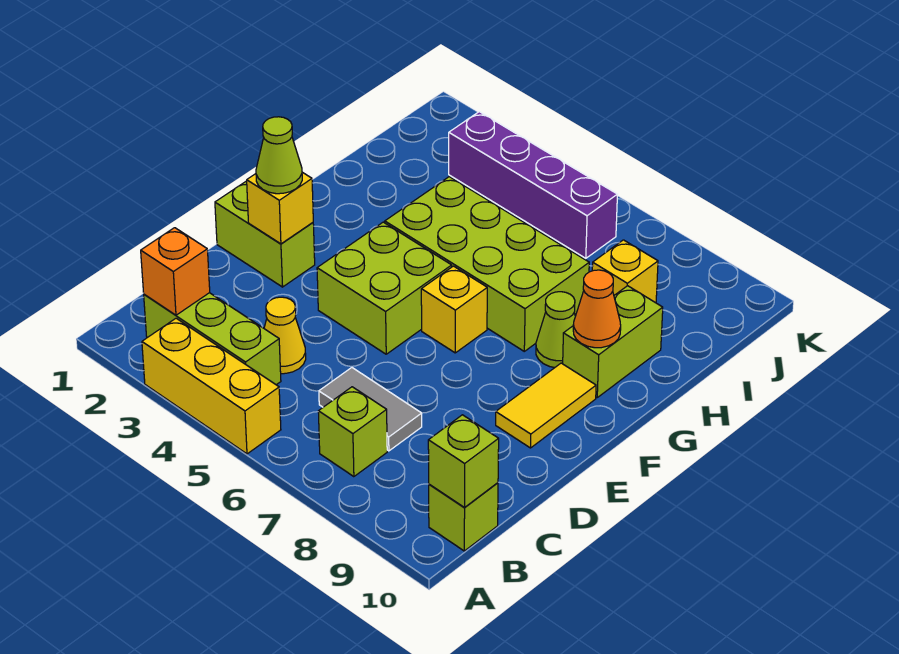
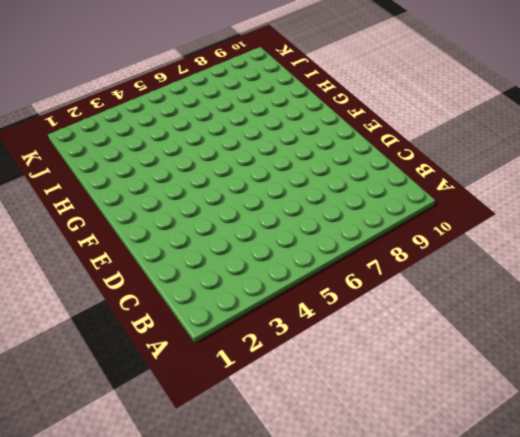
none -> yellow brick A3:A5 level 1
none -> lime brick B2:B4 level 1
none -> lime brick B7 level 1

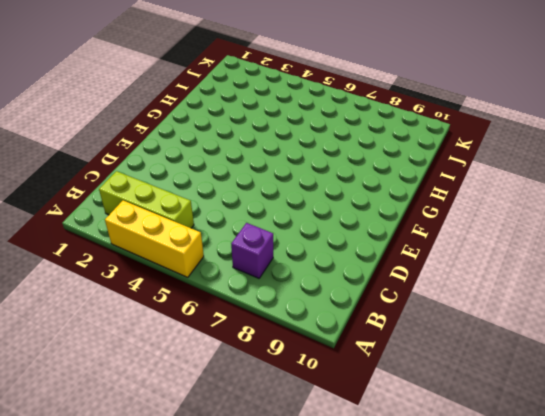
purple brick B7 level 1 -> lime brick B7 level 1
none -> lime brick B10 level 1
none -> yellow cone C4 level 1
none -> grey tile C6:C7 level 1

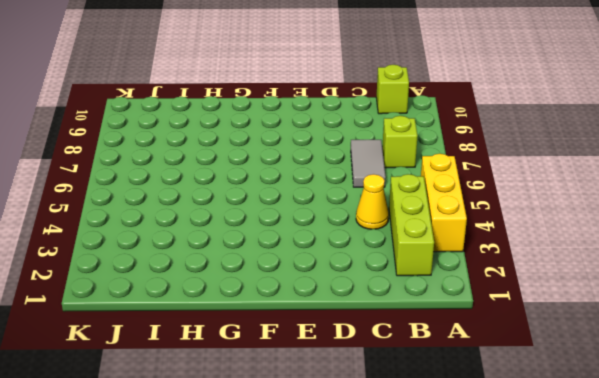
none -> lime brick E1:E2 level 1
none -> lime brick E4:F5 level 1
none -> yellow tile E9:F9 level 1

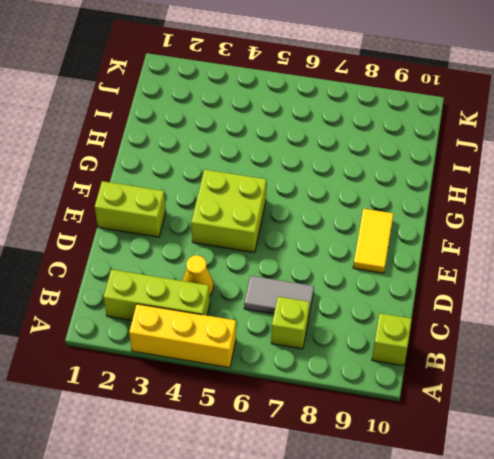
none -> yellow brick F6 level 1
none -> lime brick G4:H7 level 1
none -> lime cone G8 level 1

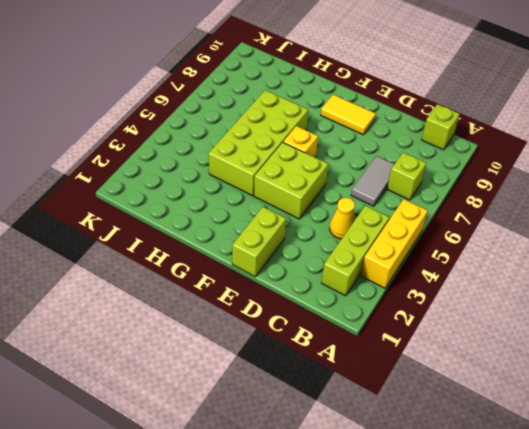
none -> lime cone G8 level 1
none -> lime brick G9:H9 level 1
none -> yellow brick I8 level 1

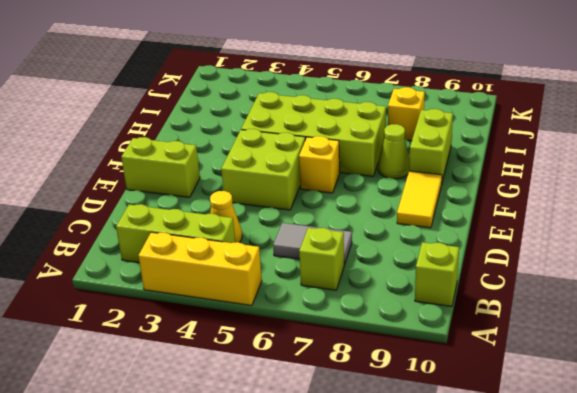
none -> purple brick J3:J6 level 1
none -> orange brick B2 level 2
none -> lime brick B10 level 2

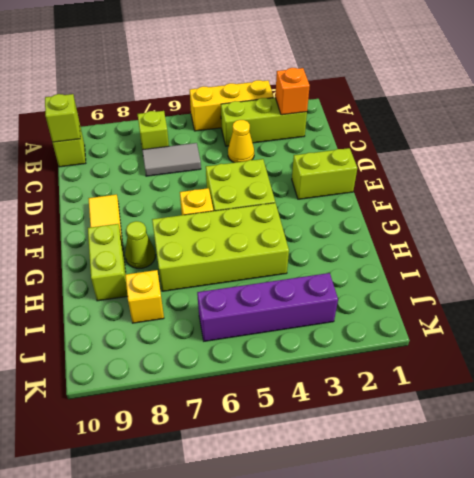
none -> yellow brick E2 level 2
none -> orange cone G9 level 2
none -> lime cone E2 level 3

